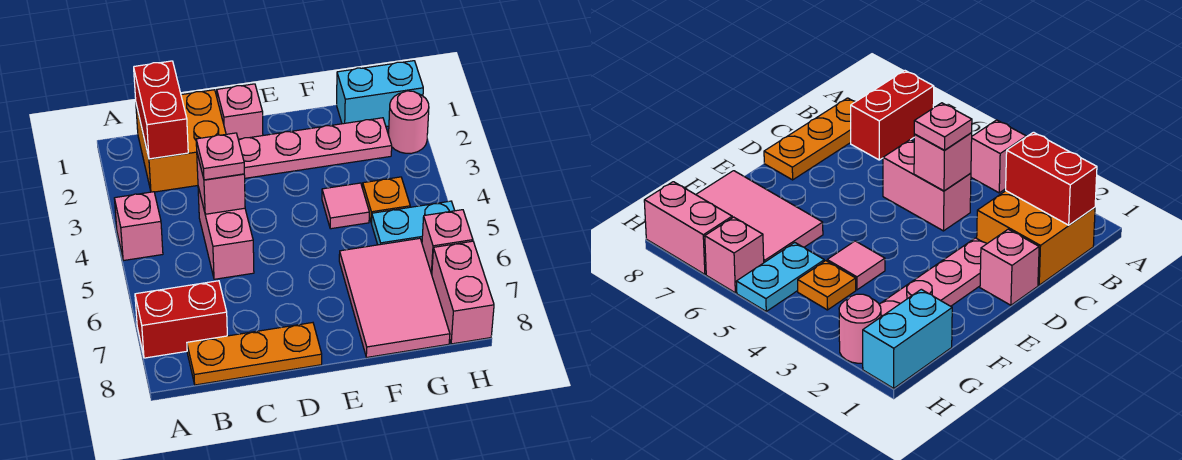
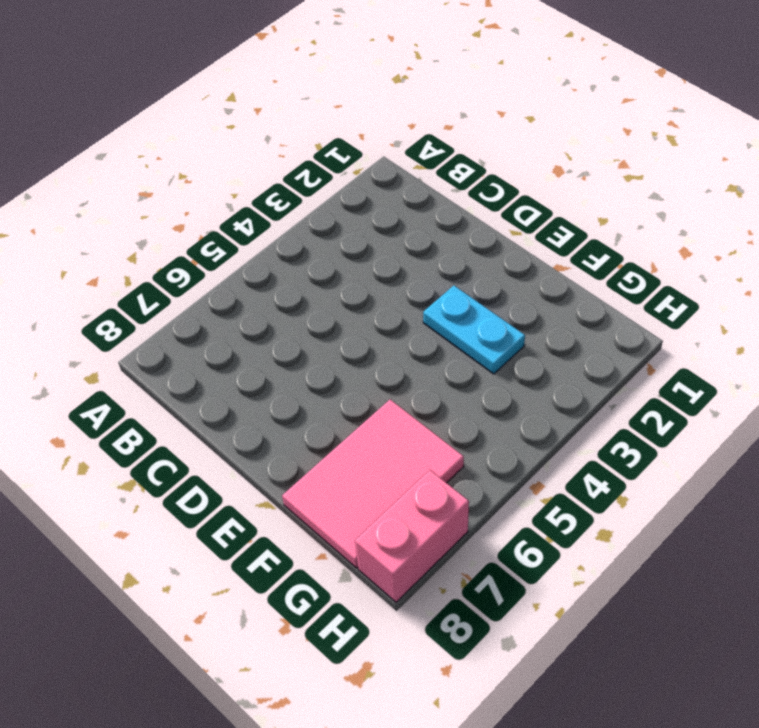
cyan plate E3:F3 level 1 -> cyan plate G5:H5 level 1
none -> pink brick A4 level 1
none -> red brick A7:B7 level 1
none -> orange brick B1:C2 level 1

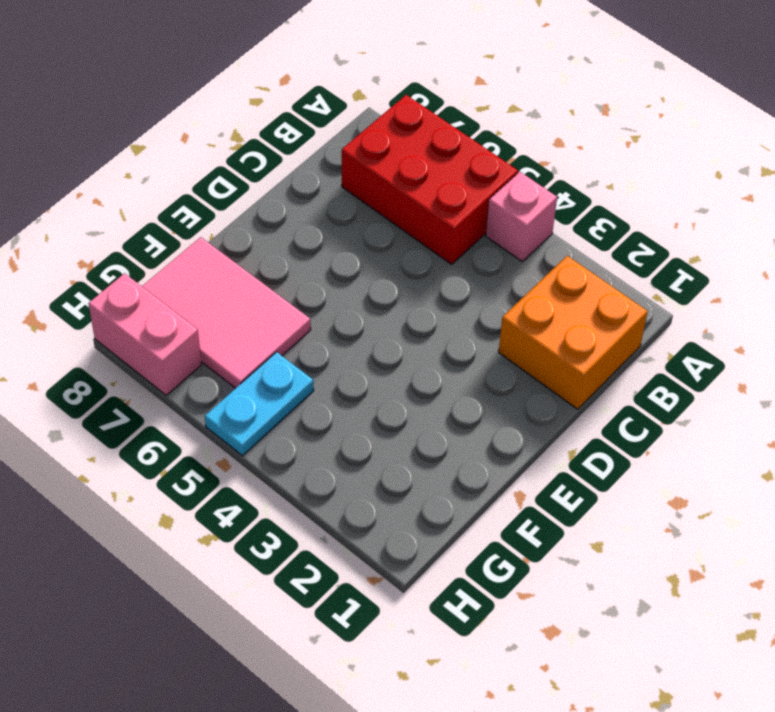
red brick A5:B7 level 1 -> red brick A7:B7 level 1
none -> orange plate B8:D8 level 1
none -> pink brick C4:C5 level 1
none -> pink brick D1 level 1

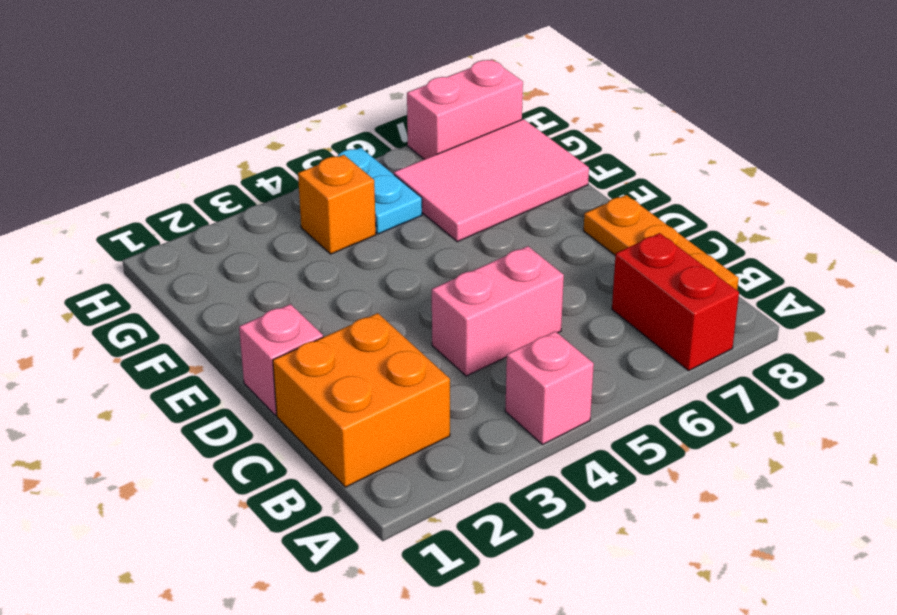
orange brick G4 level 1 -> orange plate G4 level 1
none -> pink plate D2:G2 level 1
none -> pink tile F4 level 1
none -> cyan brick G1:H1 level 1

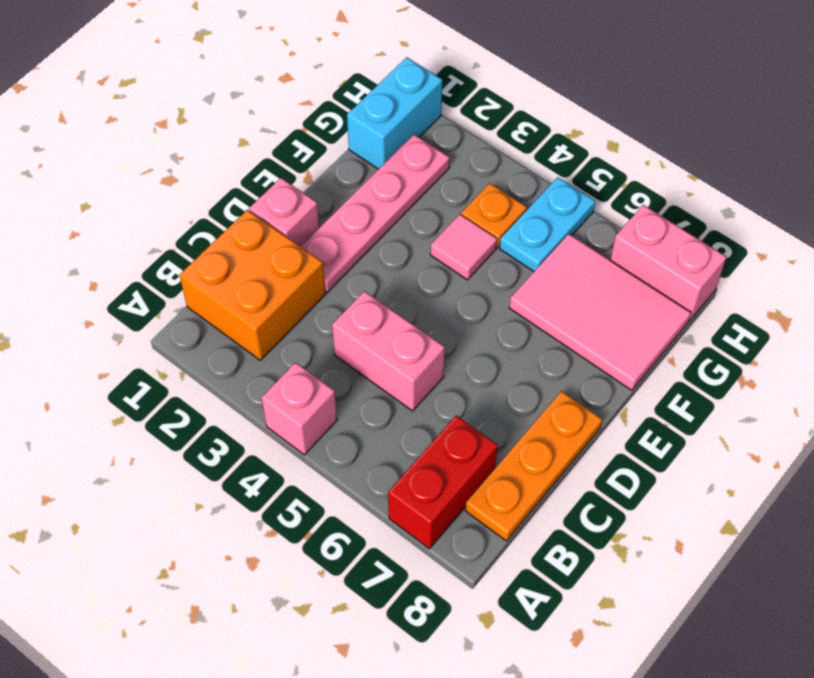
none -> pink round brick H2 level 1
none -> pink brick H6 level 1
none -> red brick B1:B2 level 2

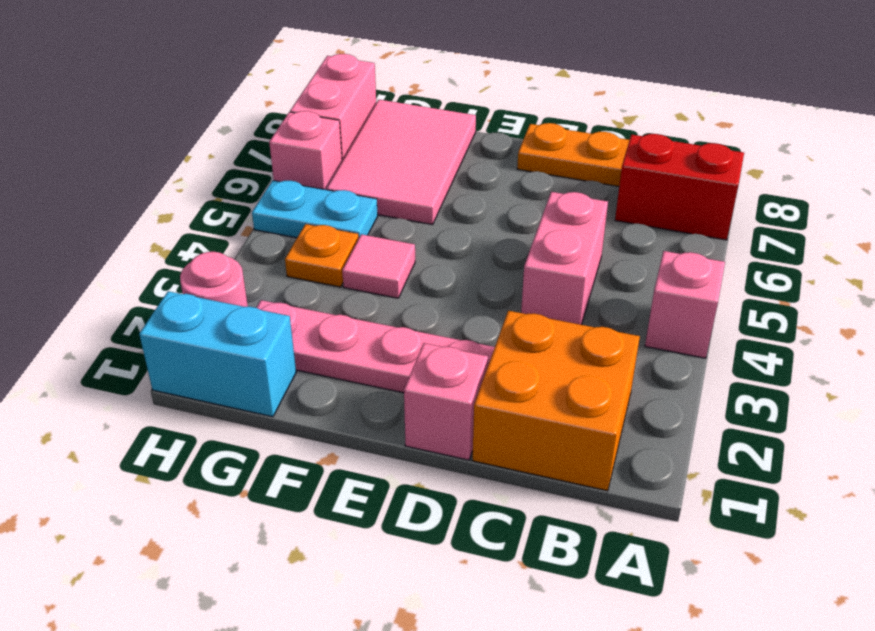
none -> red brick B1:B2 level 2
none -> pink brick C4 level 2
none -> pink plate C4 level 3

